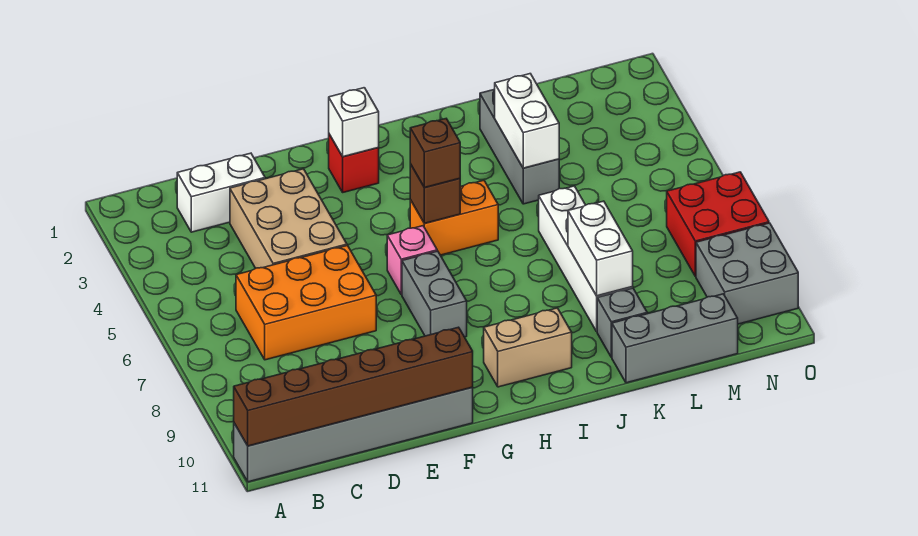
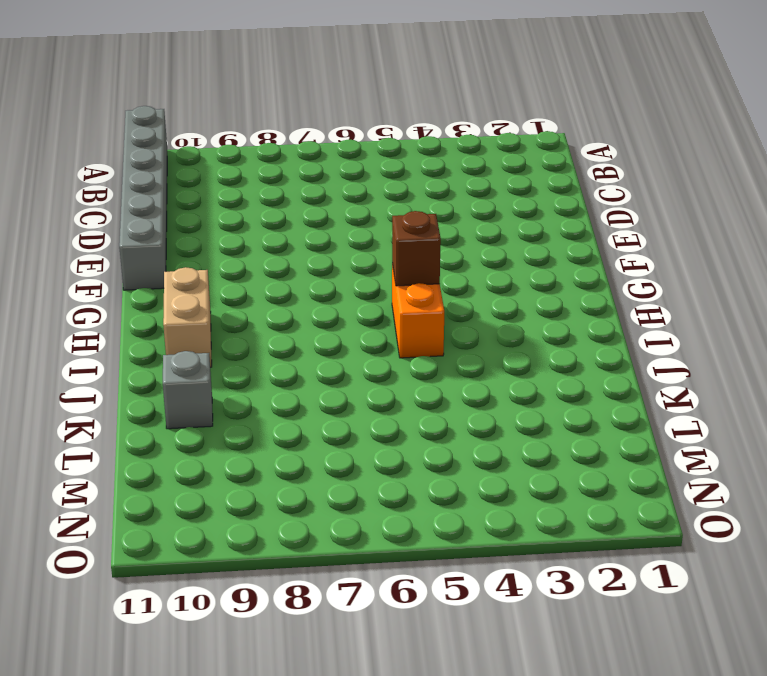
none -> white brick C2:D2 level 1
none -> orange brick C6:E7 level 1
none -> tan brick D3:E5 level 1

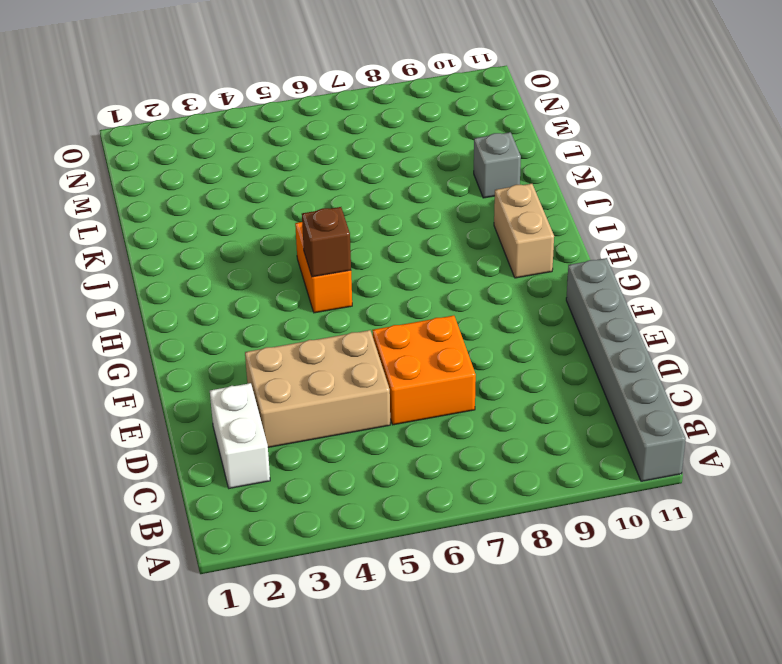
orange brick D6:E7 level 1 -> orange brick C6:E7 level 1
none -> red brick G2 level 1
none -> pink brick G6 level 1
none -> grey brick G7:G8 level 1

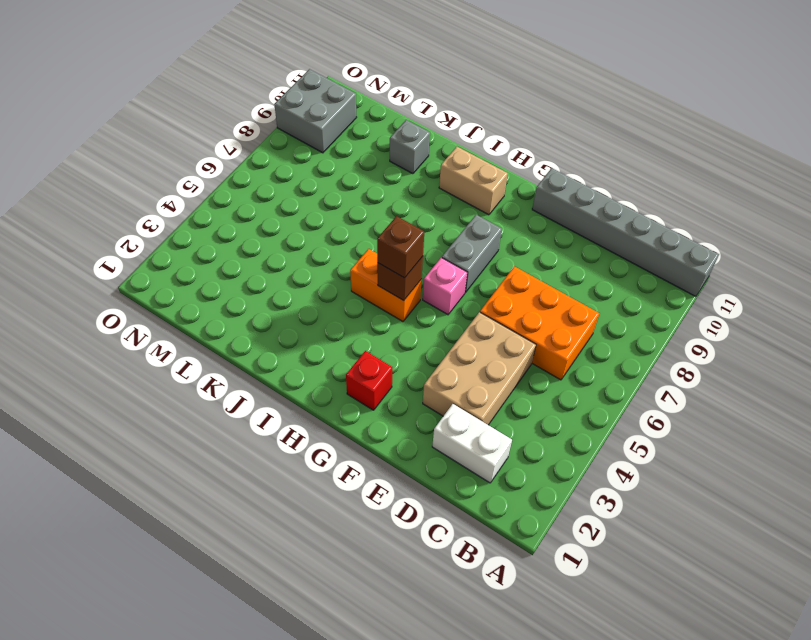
none -> grey brick K2:K4 level 1
none -> white brick K6:K9 level 1
none -> grey brick K11:M11 level 1

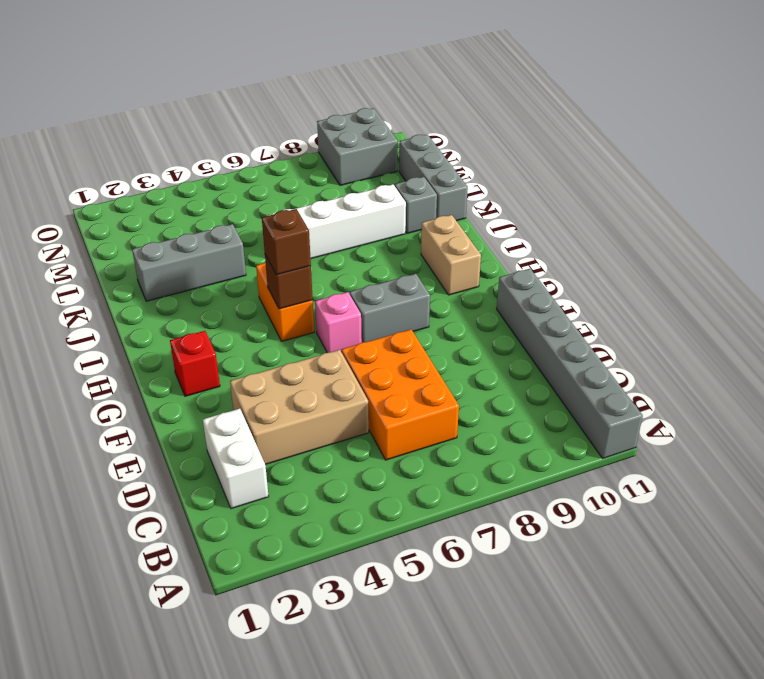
none -> red brick N7:O8 level 1
none -> brown brick A11:F11 level 2
none -> white brick G2 level 2

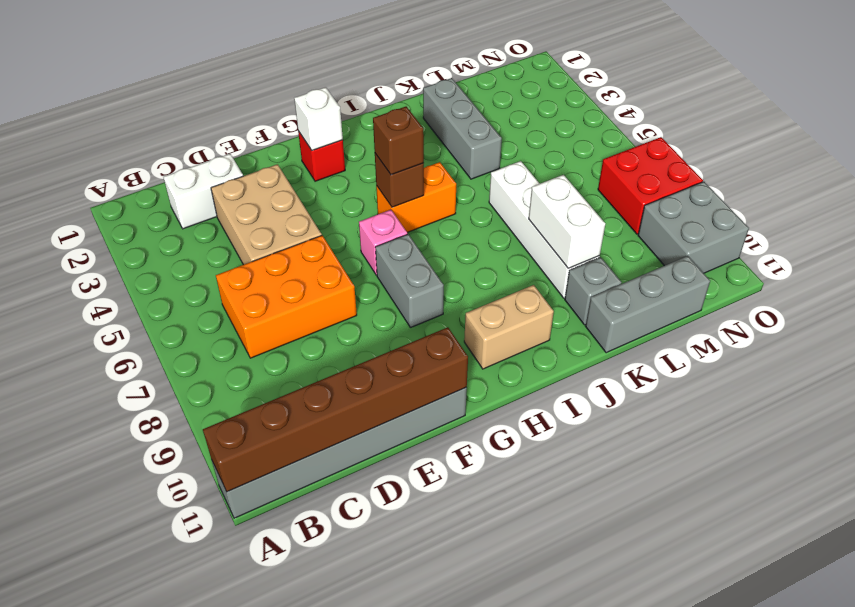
none -> white brick K3:K4 level 2

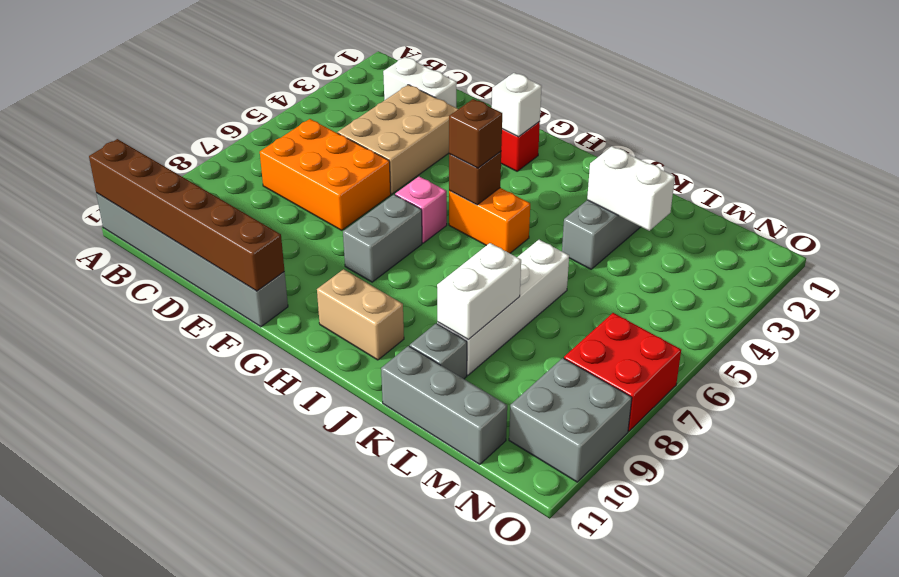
white brick K3:L3 level 2 -> white brick K3:K4 level 2

